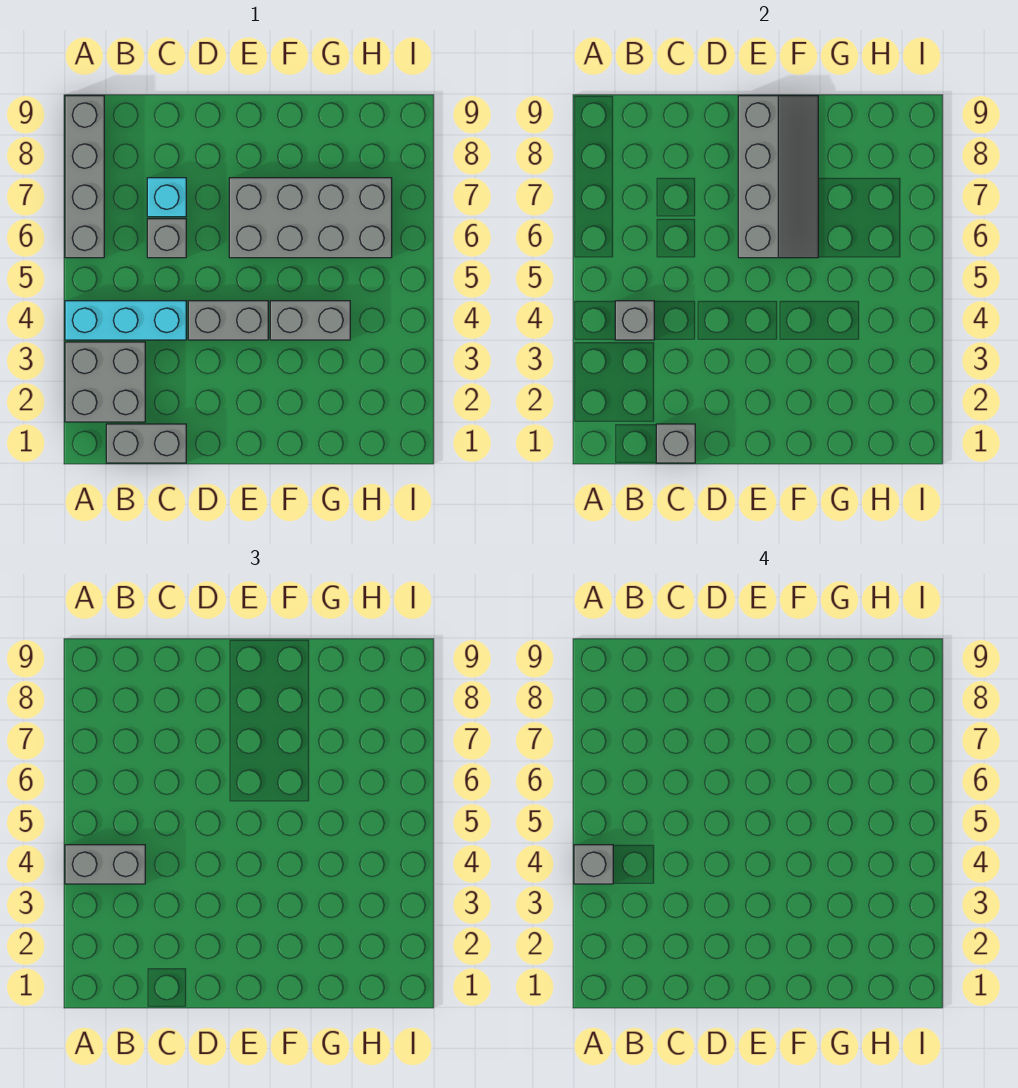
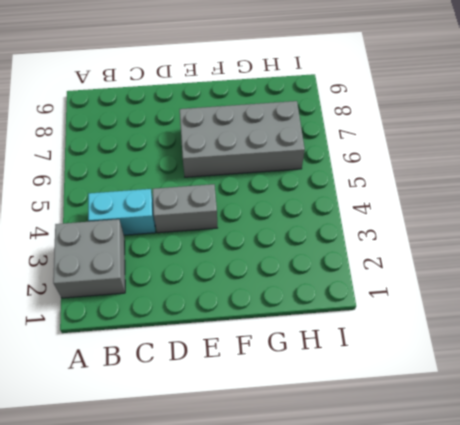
cyan brick B4:C4 level 1 -> cyan brick A4:C4 level 1
none -> grey brick A6:A9 level 1
none -> grey brick B1:C1 level 1
none -> grey brick C6 level 1

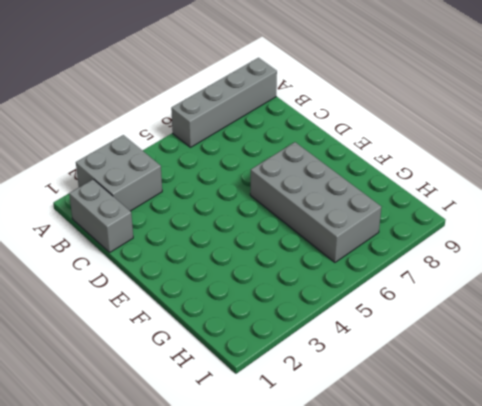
none -> cyan brick A4:C4 level 1
none -> grey brick C6 level 1
none -> cyan brick C7 level 1

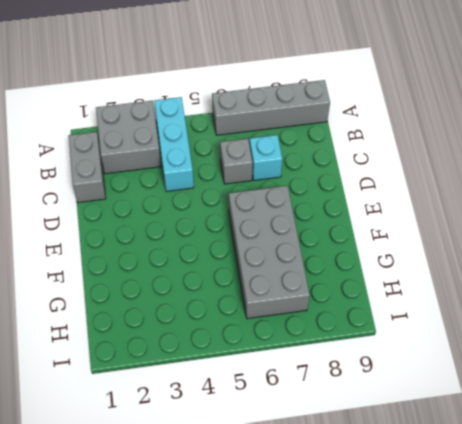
none -> grey brick D4:E4 level 1
none -> grey brick F4:G4 level 1
none -> grey brick B4 level 2

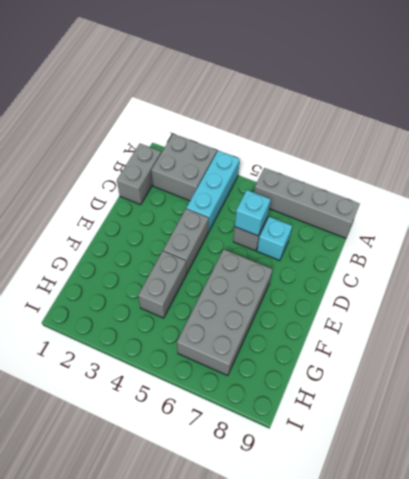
cyan brick C6 level 2 -> none
none -> grey brick B4 level 2
none -> grey brick C1 level 2
none -> grey slope E6:F9 level 2 top E

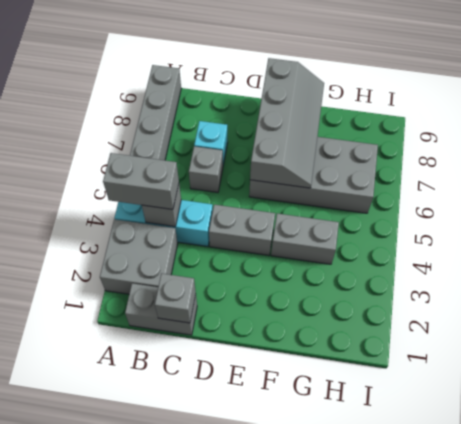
none -> grey brick A4 level 4

